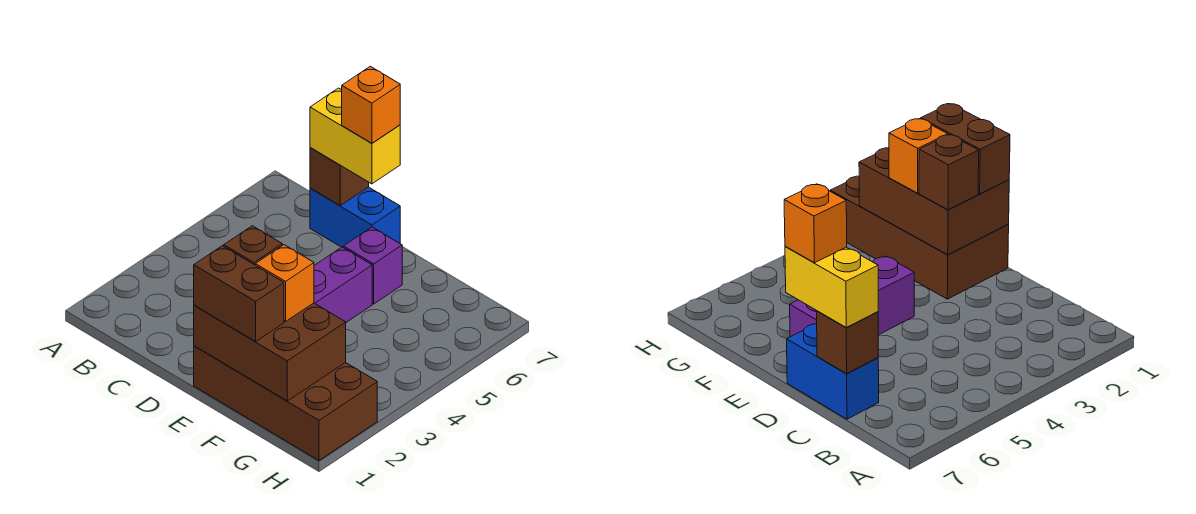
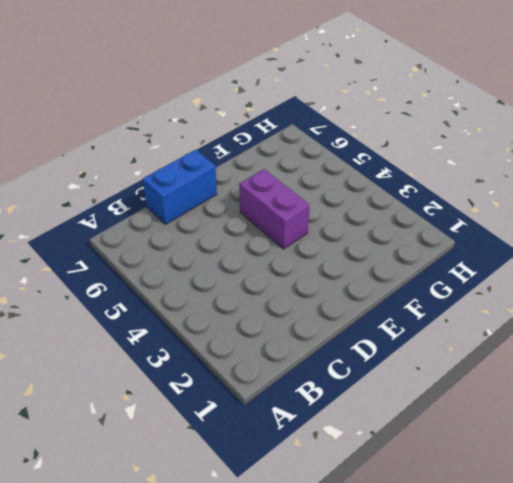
none -> brown brick E1:H2 level 1
none -> purple brick E6 level 1

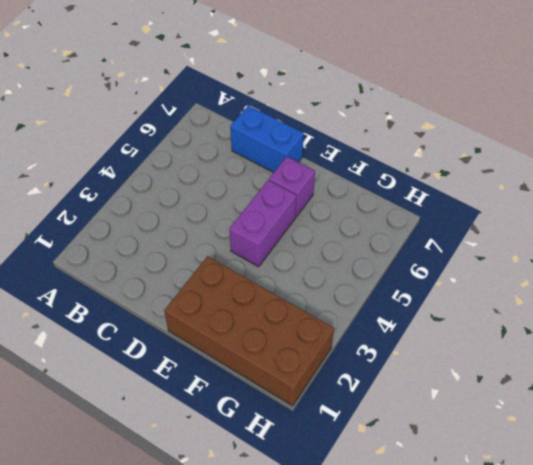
none -> brown brick C7 level 2
none -> brown brick E1:G2 level 2

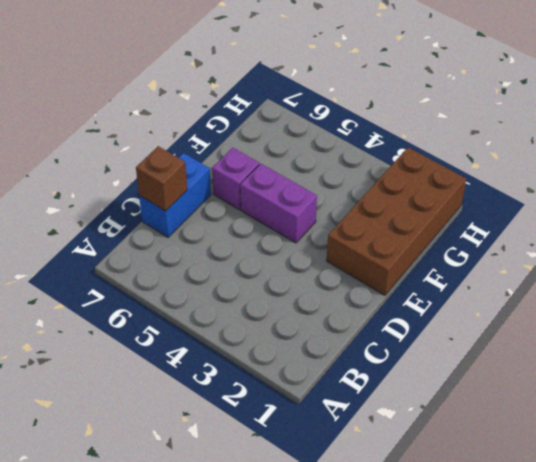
none -> brown brick E1:G2 level 2
none -> yellow brick C7:D7 level 3

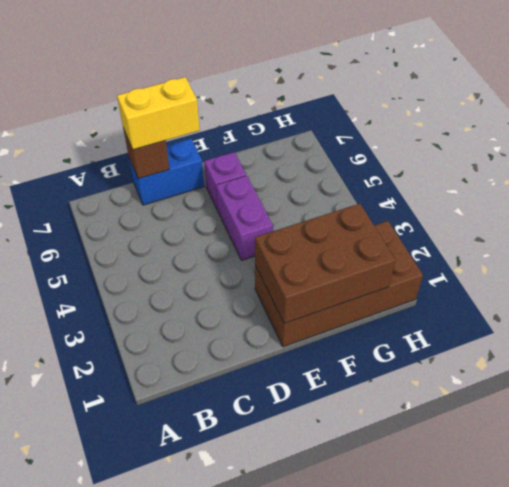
none -> brown brick E1:F1 level 3
none -> brown brick E2 level 3

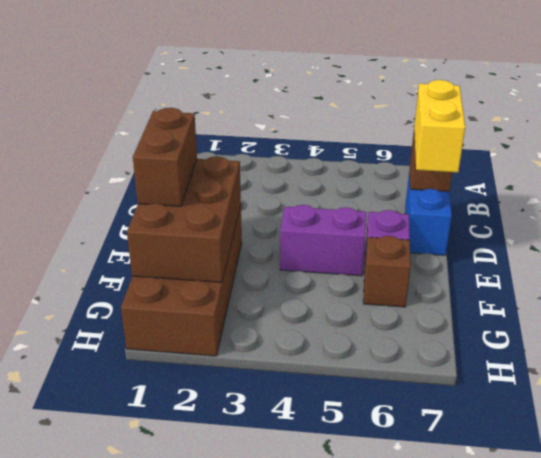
brown brick F6 level 1 -> brown brick E2 level 3
none -> orange brick F2 level 3
none -> orange brick D7 level 4

